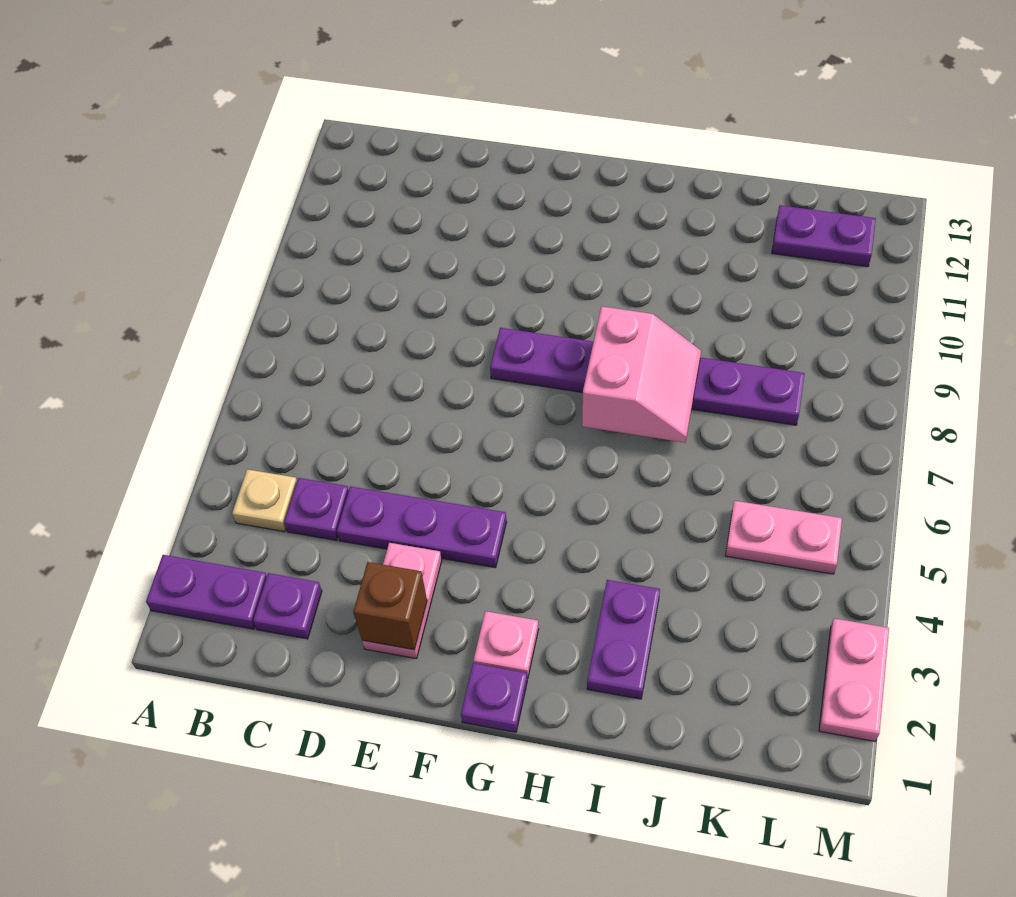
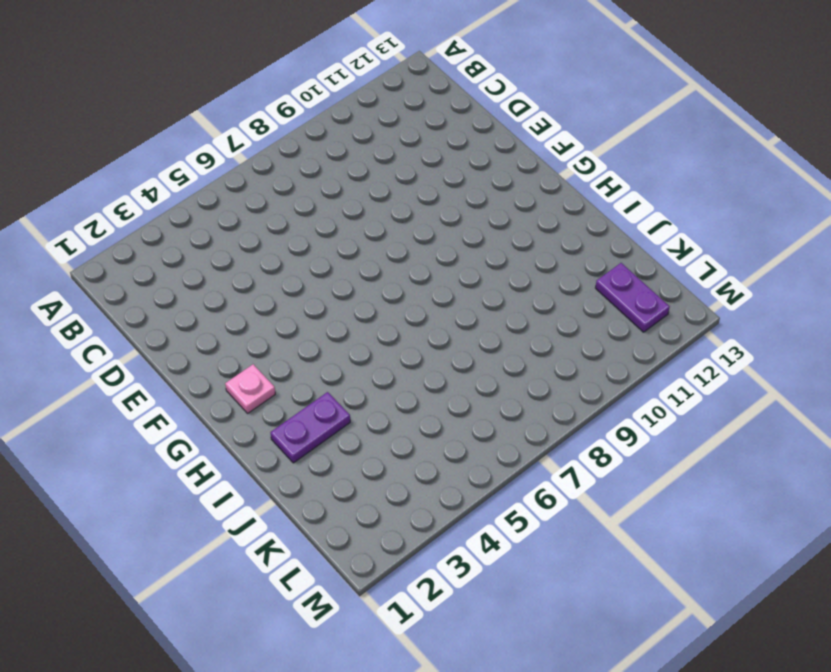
none -> purple plate A2:B2 level 1
none -> tan plate B4 level 1
none -> purple plate C2 level 1

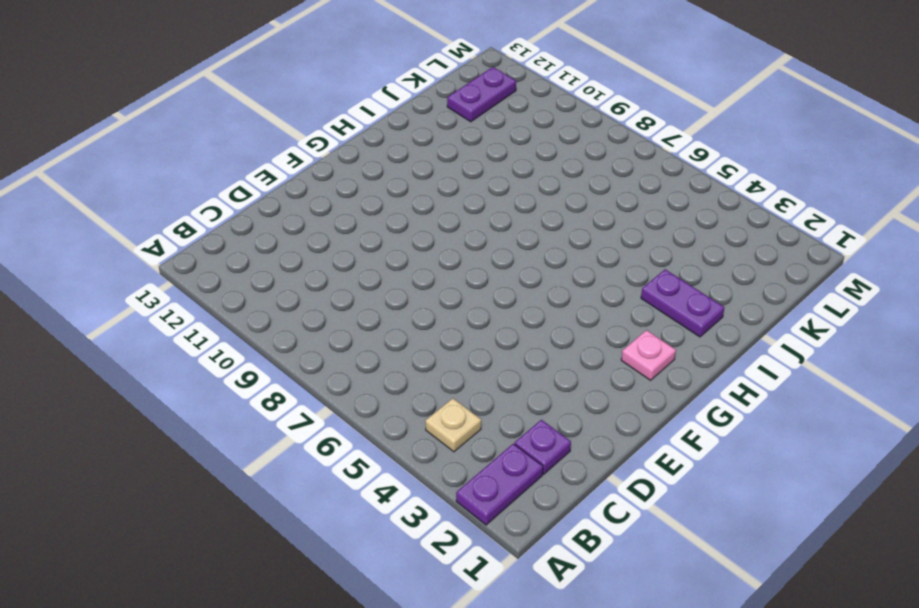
none -> purple plate C4 level 1
none -> purple plate D4:F4 level 1
none -> pink plate E2:E3 level 1

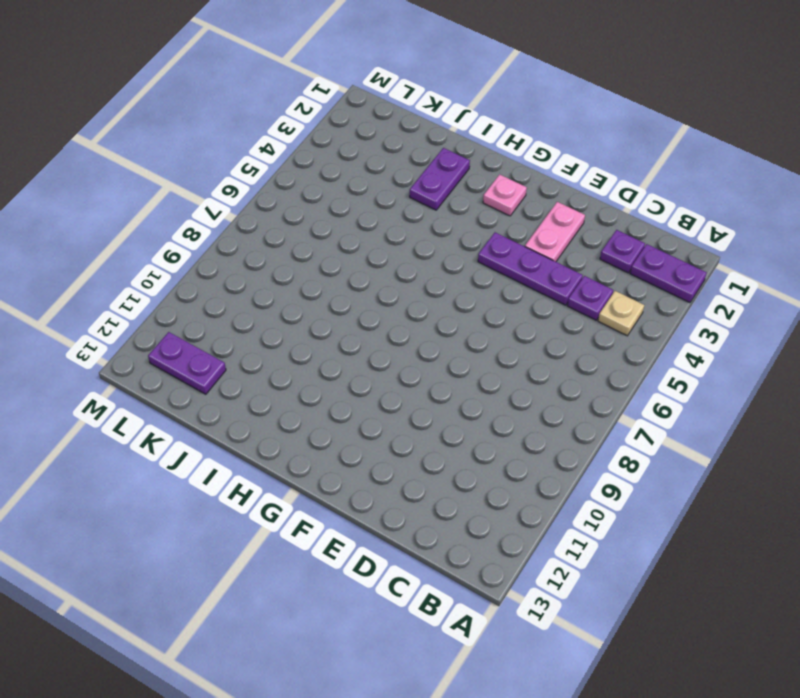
none -> purple plate F8:K8 level 1
none -> purple plate G1 level 1
none -> pink plate K5:L5 level 1

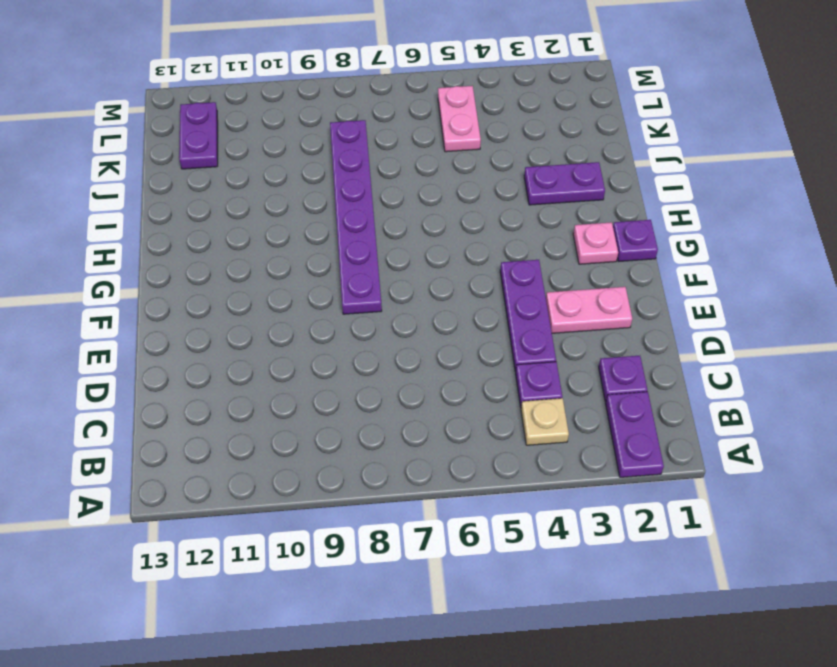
none -> pink plate M2:M3 level 1
none -> brown brick E2 level 2
none -> pink slope H7:I8 level 2 top H

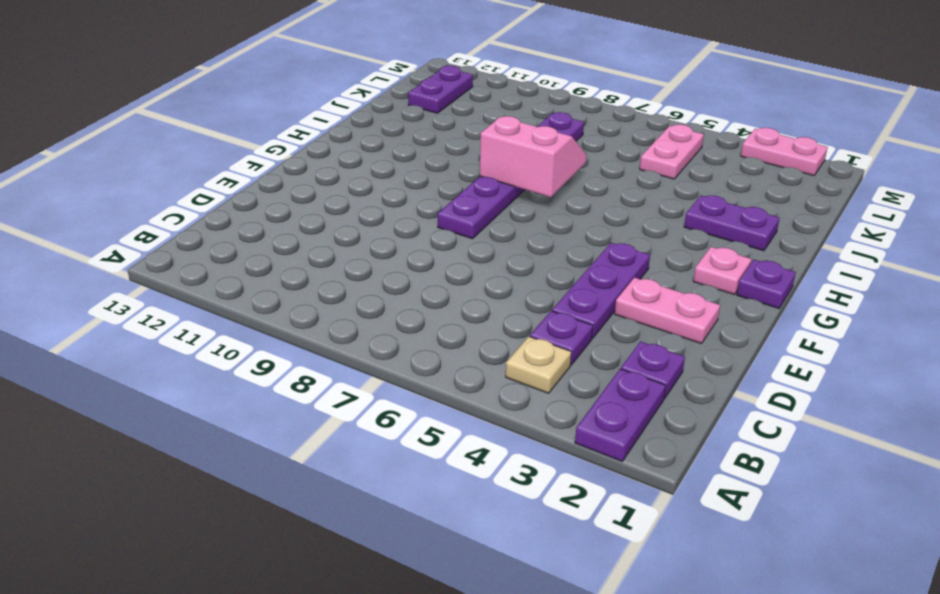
none -> brown brick E2 level 2

